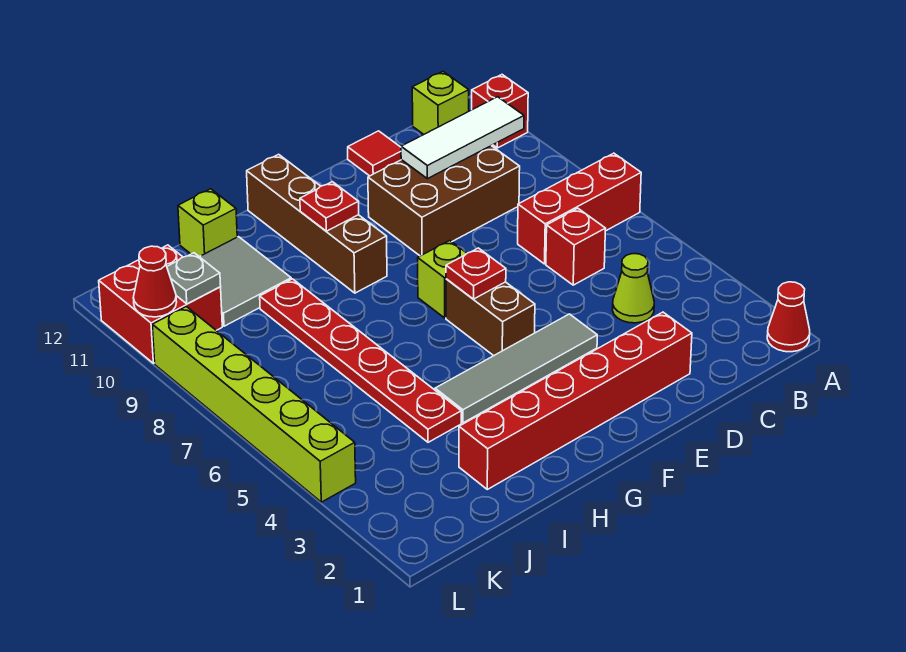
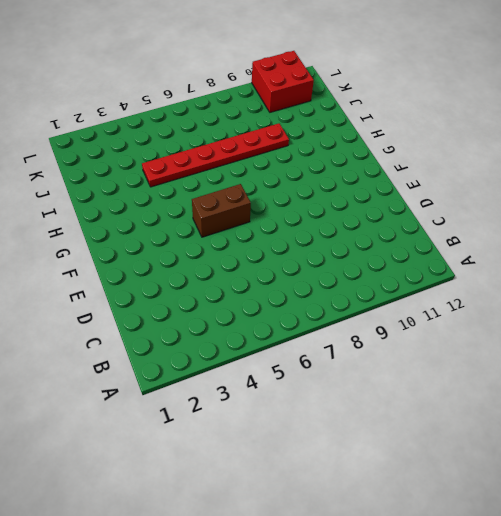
none -> red cone A1 level 1
none -> red brick A7:C7 level 1
none -> red brick A11 level 1

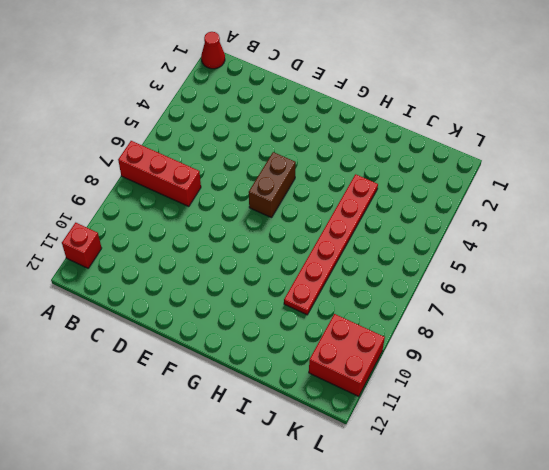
none -> lime brick B12 level 1
none -> lime cone C4 level 1
none -> red brick C6 level 1

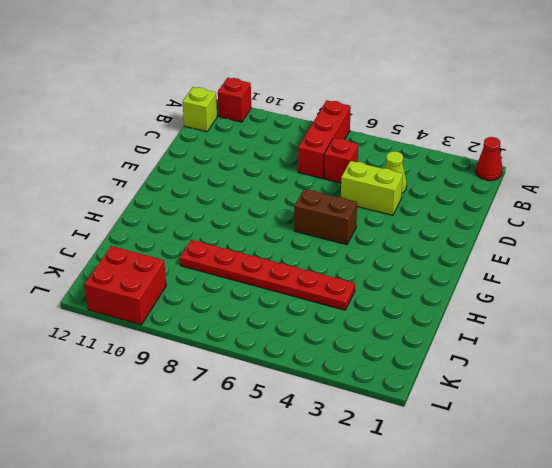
lime brick D4:D5 level 1 -> none
none -> brown brick C9:E10 level 1
none -> red brick D2:I2 level 1
none -> red tile D12 level 1

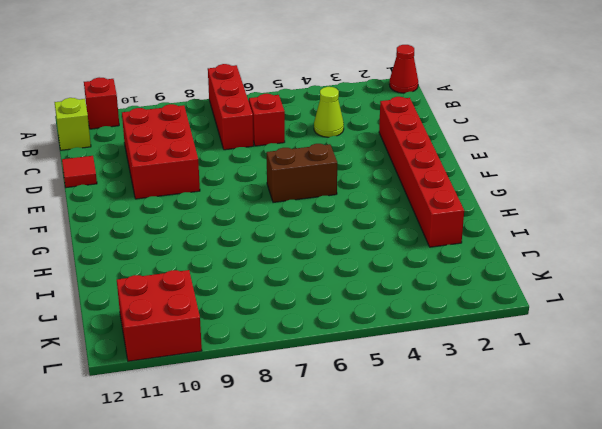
red brick C9:E10 level 1 -> brown brick C9:E10 level 1
none -> grey tile E4:H4 level 1
none -> lime brick F7 level 1
none -> brown brick G9:G12 level 1

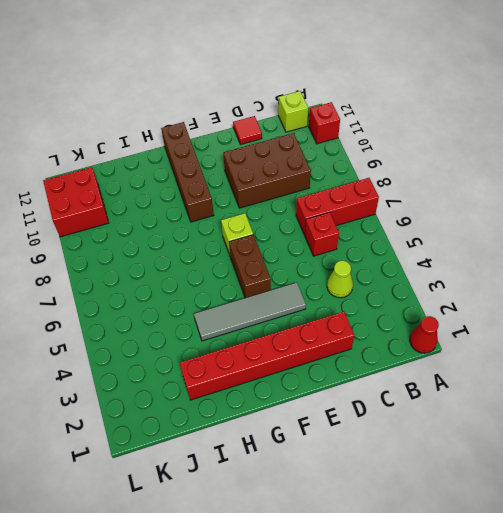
none -> red plate I4:I9 level 1
none -> grey tile I10:J11 level 1
none -> lime brick I12 level 1

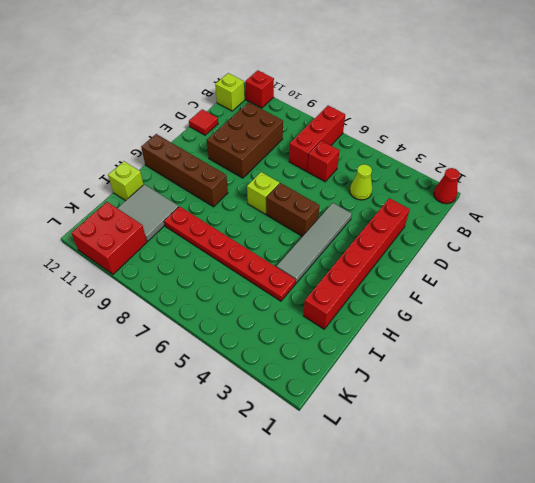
none -> lime brick L4:L9 level 1
none -> white tile B10:D10 level 2
none -> red plate F6 level 2

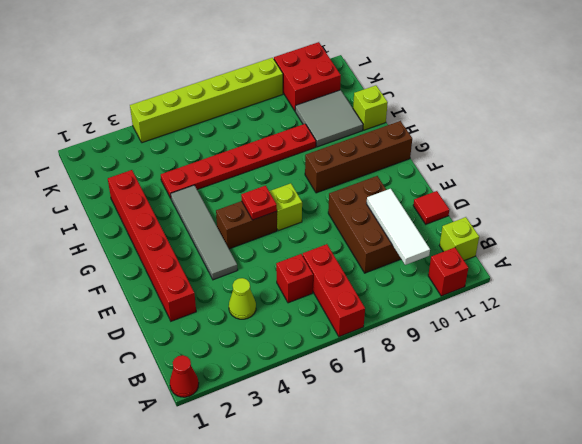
none -> red plate G10 level 2
none -> grey plate K10 level 2
none -> red cone L10 level 2

